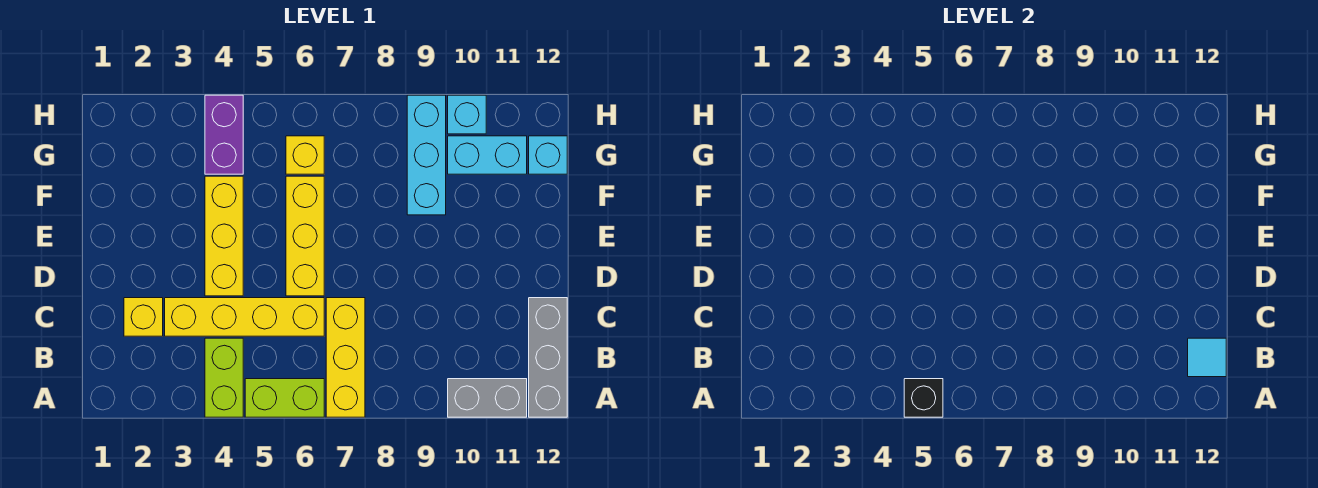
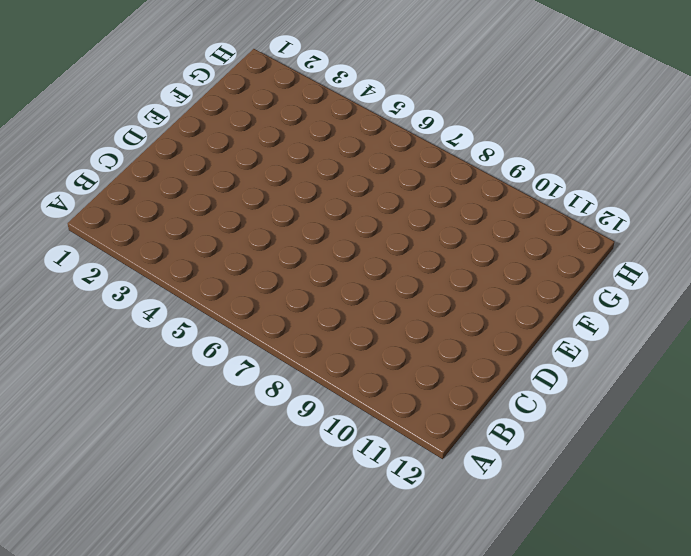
none -> lime brick A4:B4 level 1
none -> lime brick A5:A6 level 1
none -> yellow brick A7:C7 level 1

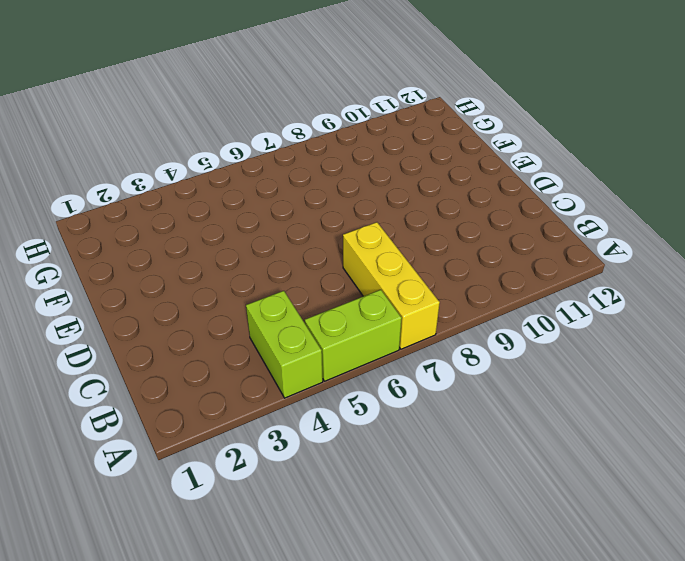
none -> grey brick A10:A11 level 1
none -> grey brick A12:C12 level 1
none -> yellow brick C2 level 1

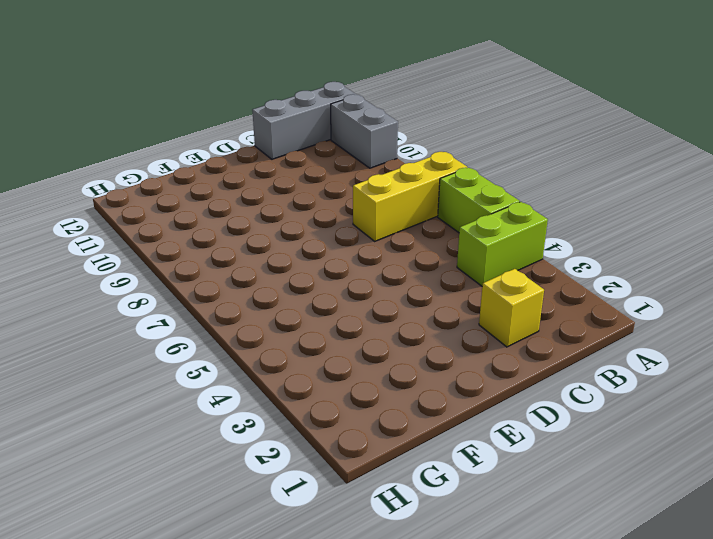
none -> yellow brick C3:C6 level 1
none -> yellow brick D4:F4 level 1
none -> yellow brick D6:F6 level 1

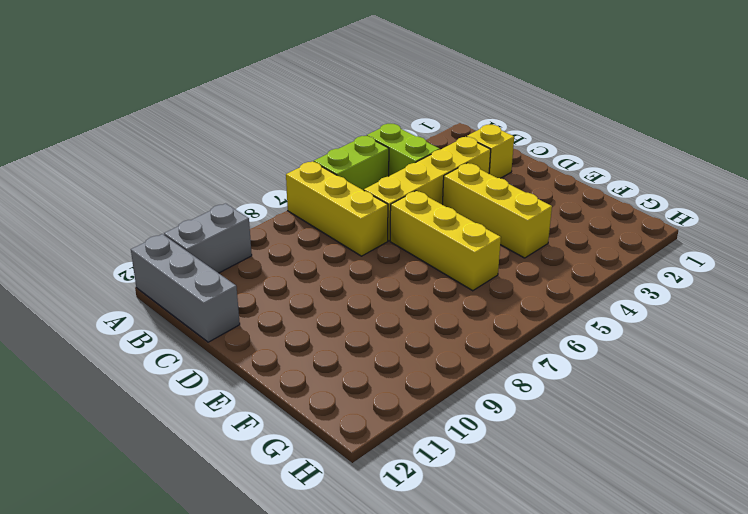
none -> cyan brick F9:H9 level 1
none -> purple brick G4:H4 level 1
none -> yellow brick G6 level 1

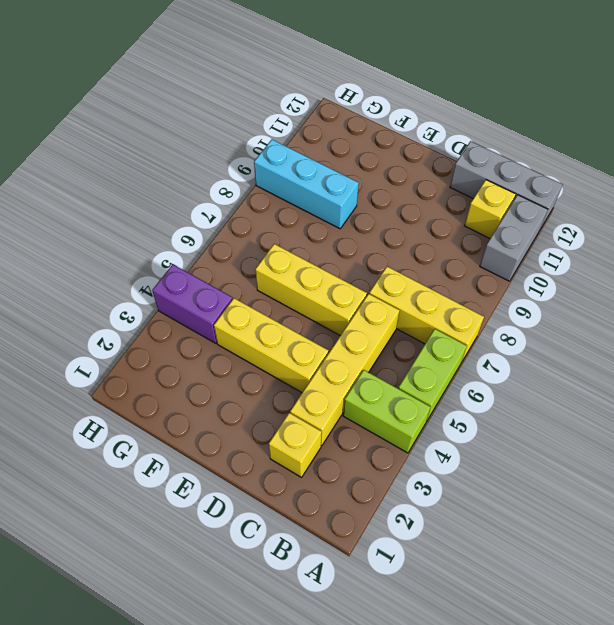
yellow brick B11 level 1 -> yellow brick G6 level 1
none -> cyan brick G10:G11 level 1
none -> cyan brick G12 level 1
none -> cyan brick H10 level 1

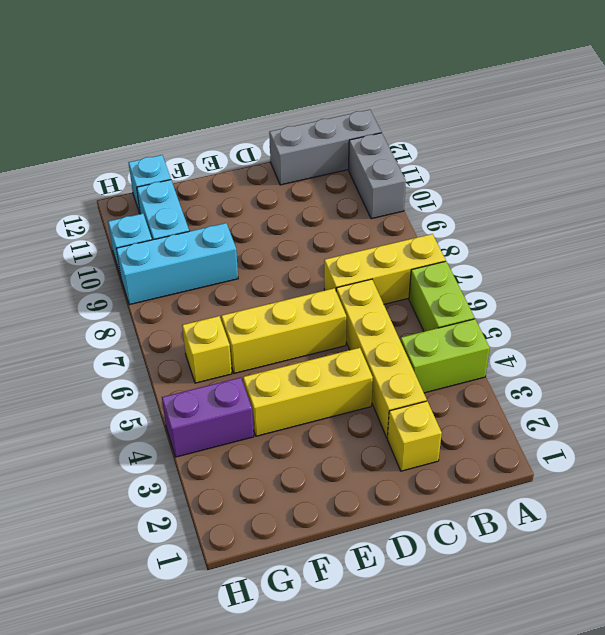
none -> black brick A5 level 2
none -> cyan tile B12 level 2

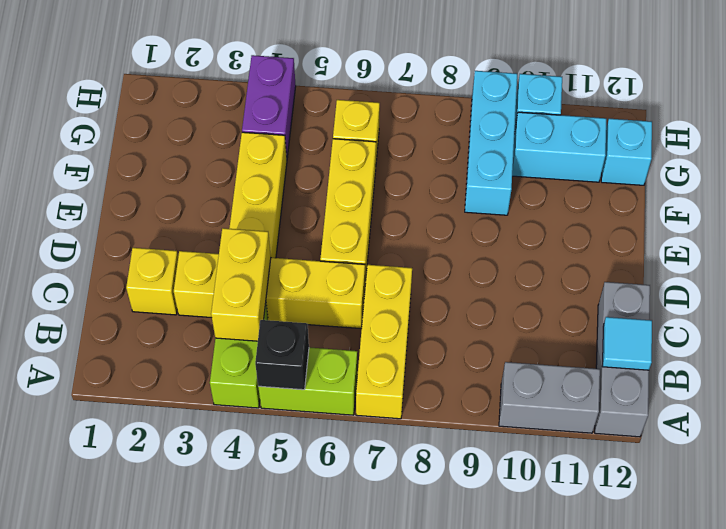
yellow brick B4:C4 level 2 -> none

